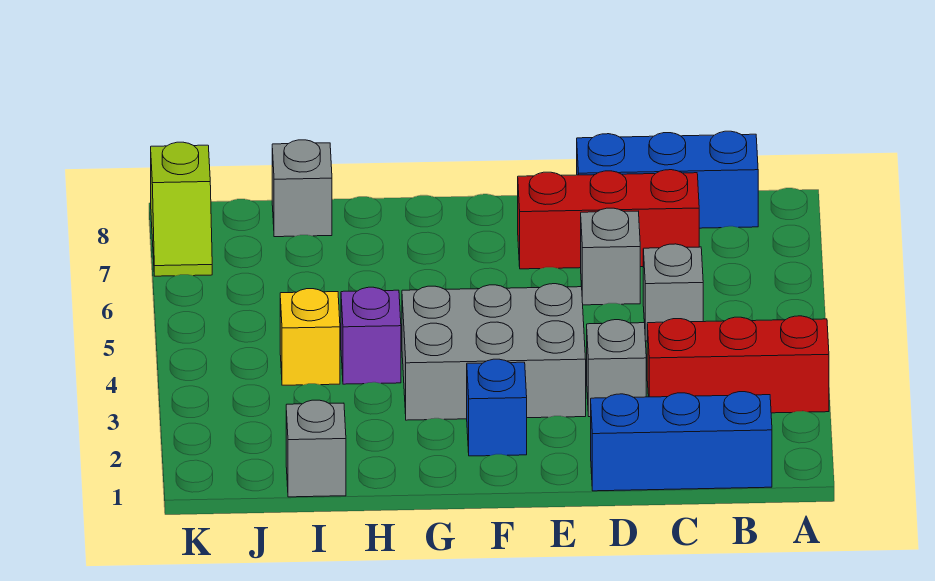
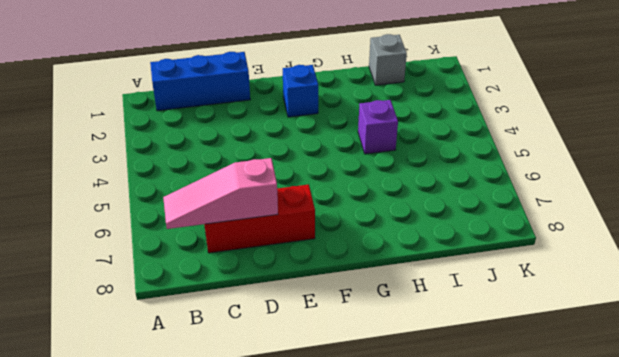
pink slope B7:D7 level 2 top D -> none
none -> red brick A3:C3 level 1
none -> blue brick B8:D8 level 1
none -> grey brick C5 level 1

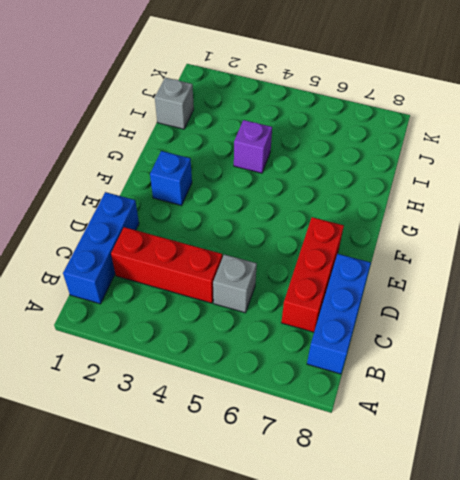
red brick C2:C4 level 1 -> red brick A3:C3 level 1
none -> grey brick D3 level 1
none -> grey brick D6 level 1
none -> grey brick E3:G4 level 1

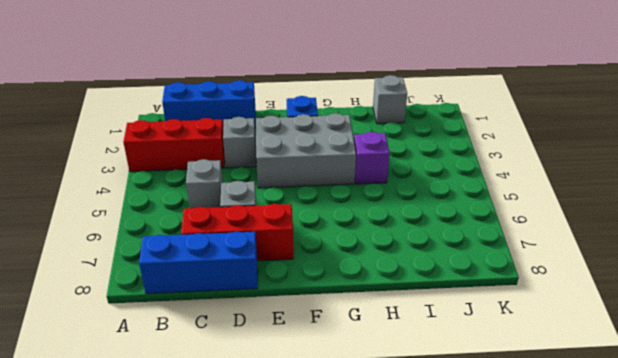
none -> yellow brick I4 level 1
none -> grey brick I8 level 1
none -> lime slope K7:K8 level 1 top 8

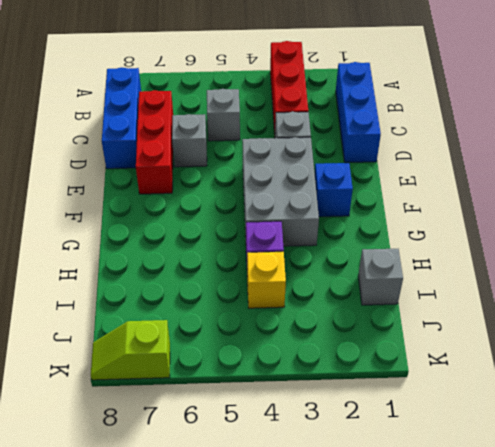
lime slope K7:K8 level 1 top 7 -> lime slope K7:K8 level 1 top 8
none -> grey brick I8 level 1

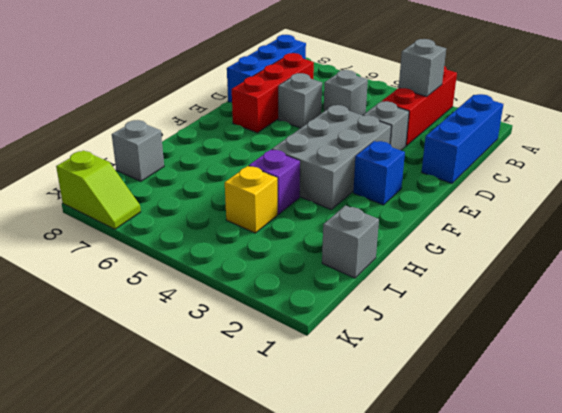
grey brick B3 level 2 -> none

